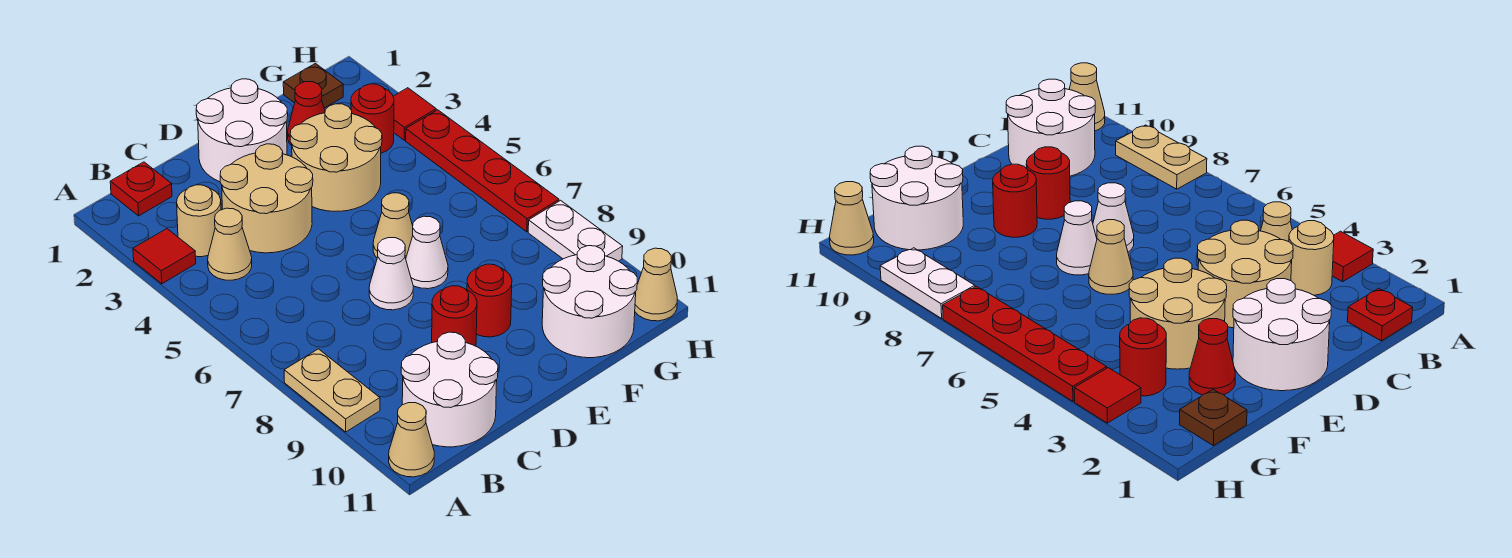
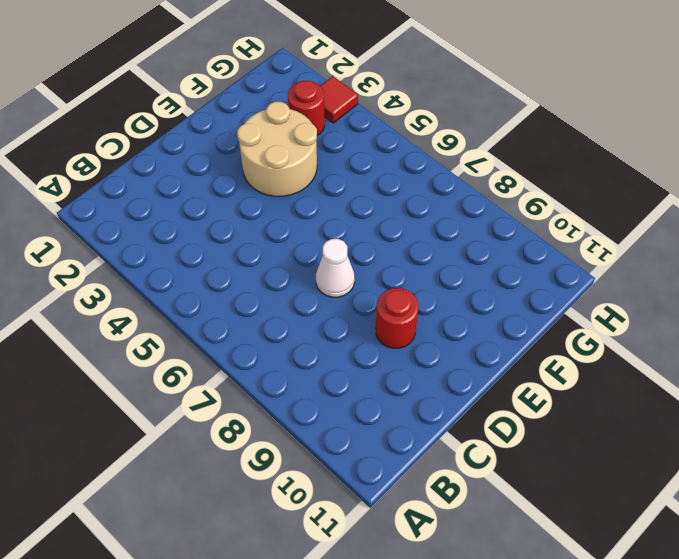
none -> red tile A3 level 1
none -> tan plate A8:A9 level 1
none -> tan cone A11 level 1

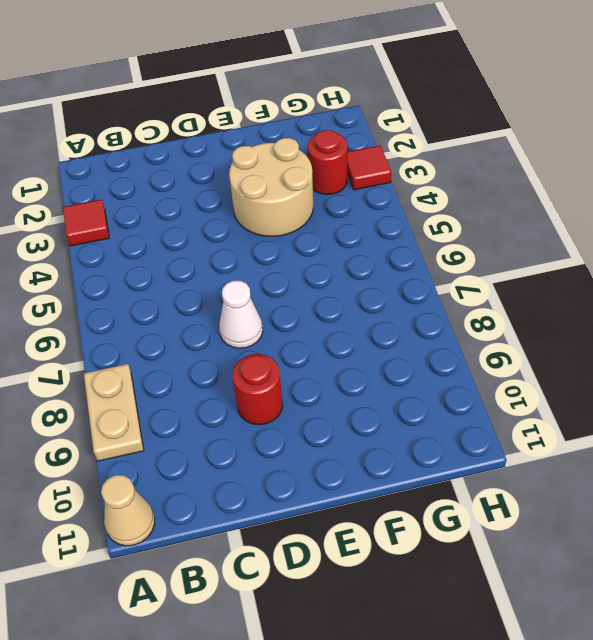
none -> red plate B1 level 1
none -> tan round brick B3 level 1
none -> tan cone B4 level 1

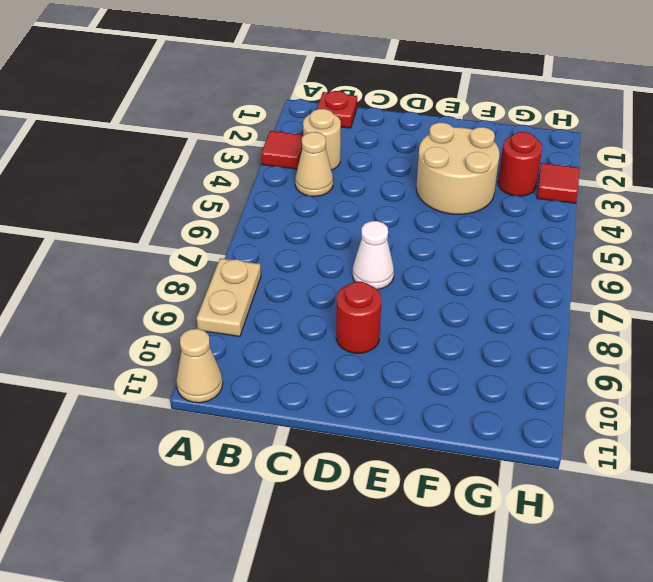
none -> white round brick B10:C11 level 1
none -> tan round brick C3:D4 level 1
none -> white round brick D1:E2 level 1

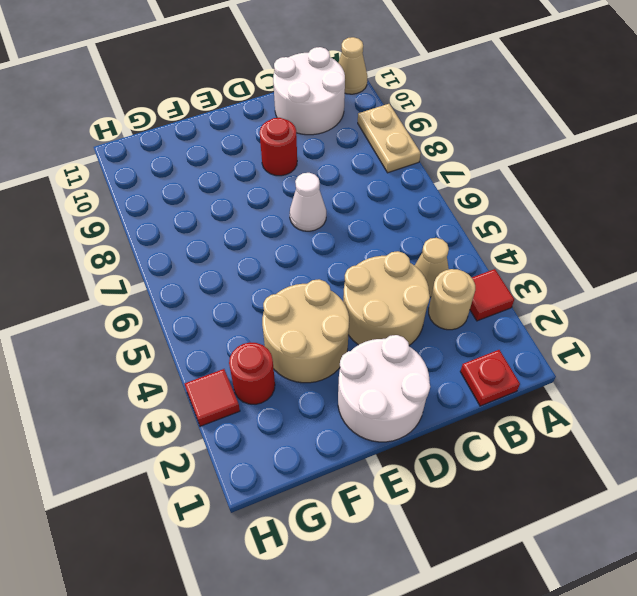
none -> tan cone E6 level 1
none -> white cone E7 level 1
none -> red round brick E9 level 1

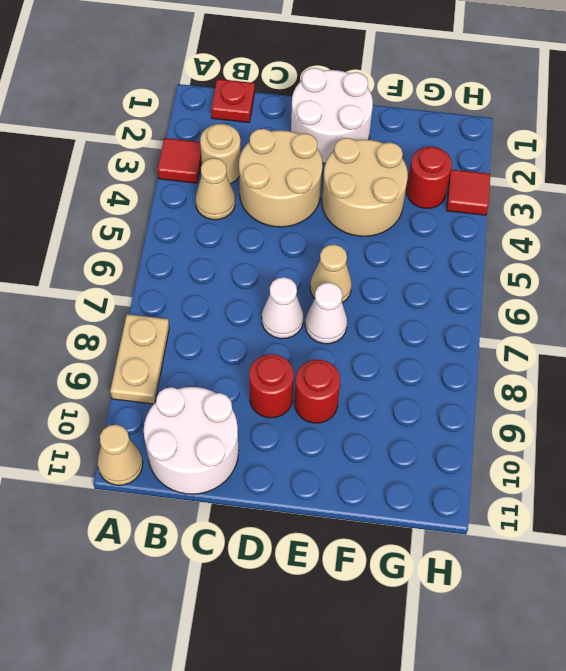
none -> red cone F2 level 1
none -> white round brick F10:G11 level 1
none -> brown plate G1 level 1

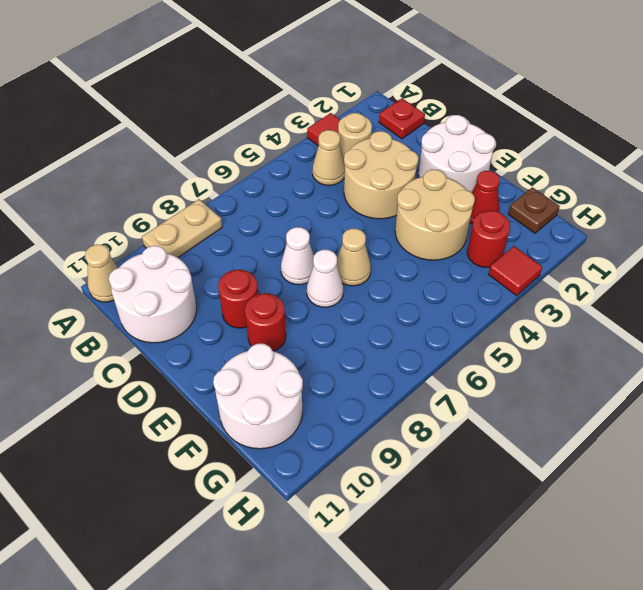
none -> red plate H4:H7 level 1
none -> white plate H8:H9 level 1
none -> tan cone H11 level 1

